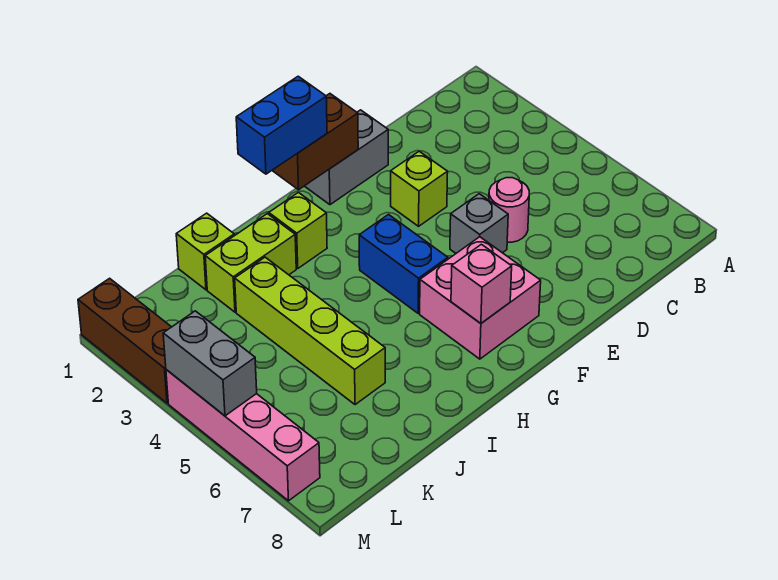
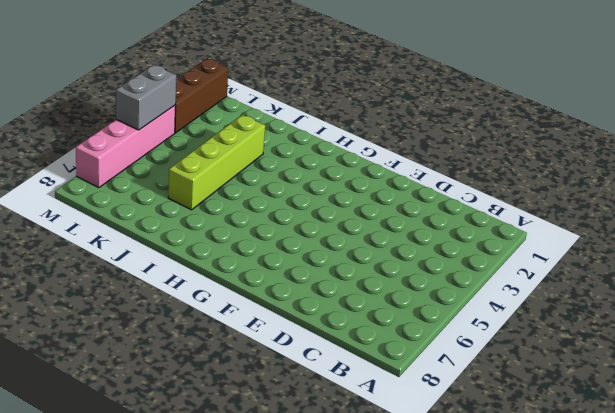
none -> pink round brick D5 level 1
none -> grey brick E1:F1 level 1
none -> lime brick E3 level 1

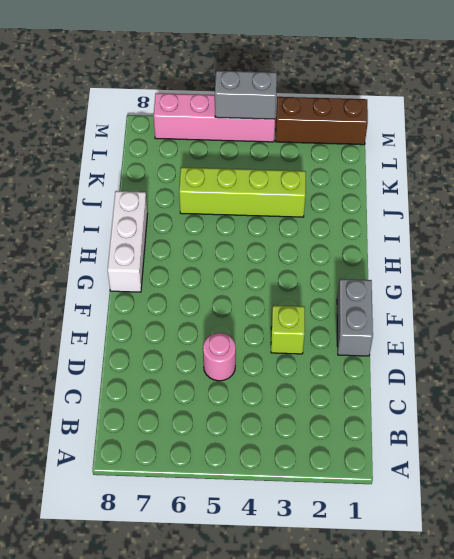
white brick G8:I8 level 1 -> none
none -> grey brick E5 level 1
none -> pink brick F6:G7 level 1
none -> blue brick G4:G5 level 1

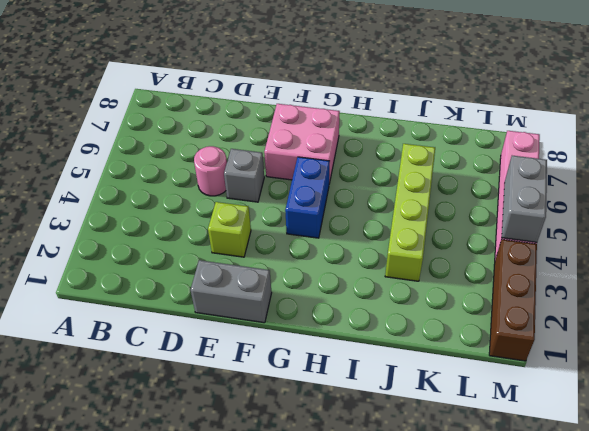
none -> lime brick H2 level 1
none -> lime brick I2:J2 level 1
none -> lime brick J1 level 1

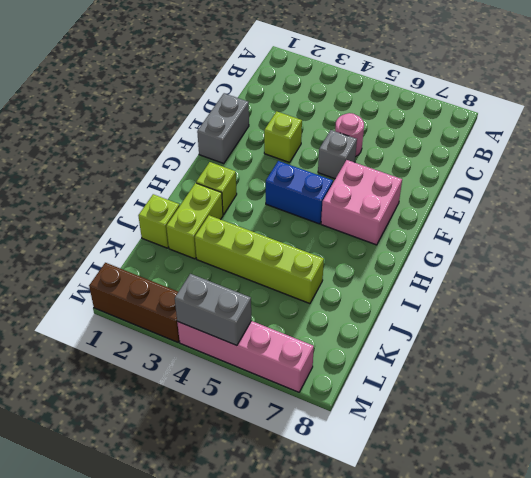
none -> brown brick F1:G1 level 2
none -> pink brick G7 level 2
none -> blue brick G1:H1 level 3

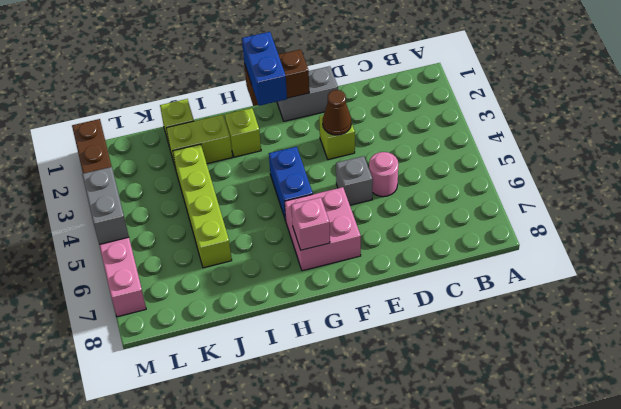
brown cone E3 level 2 -> none
blue brick G1:G2 level 3 -> blue brick G1:H1 level 3

